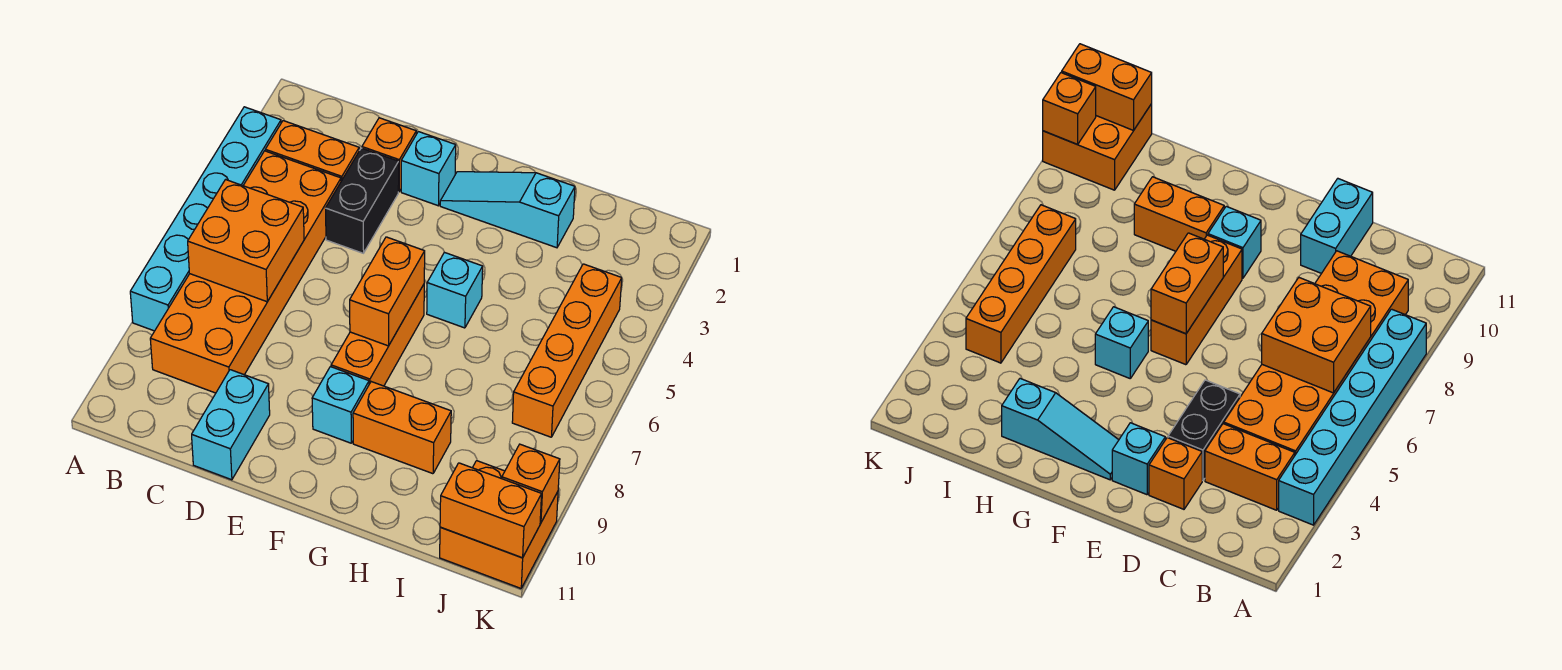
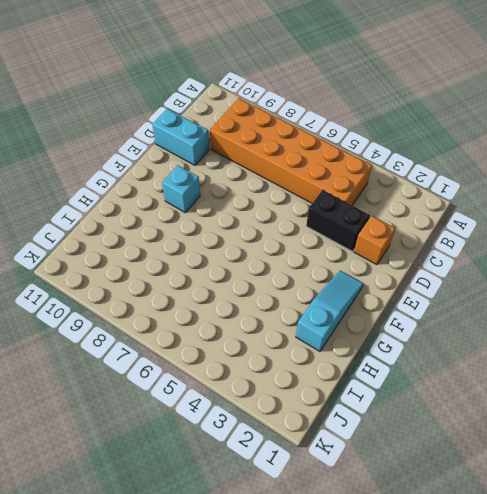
none -> cyan brick A3:A8 level 1
none -> orange brick B3:C3 level 1
none -> cyan brick E2 level 1

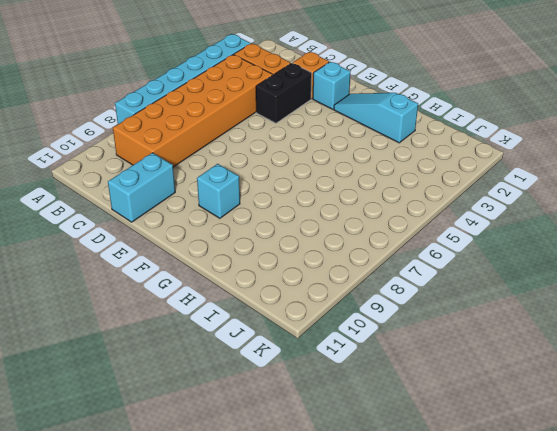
none -> orange brick F6:F8 level 1
none -> cyan brick G5 level 1
none -> orange brick G9:H9 level 1

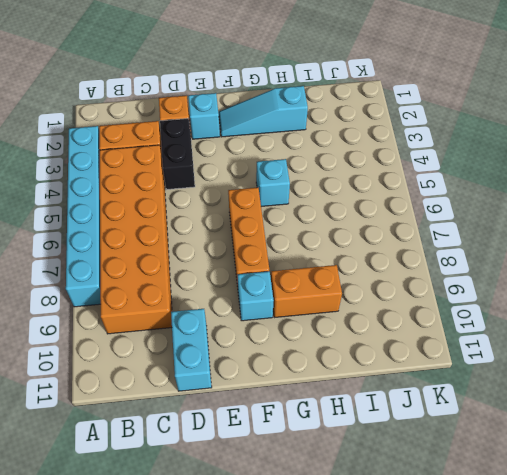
none -> orange brick J4:J7 level 1
none -> orange brick J10:K11 level 1
none -> orange brick B6:C7 level 2

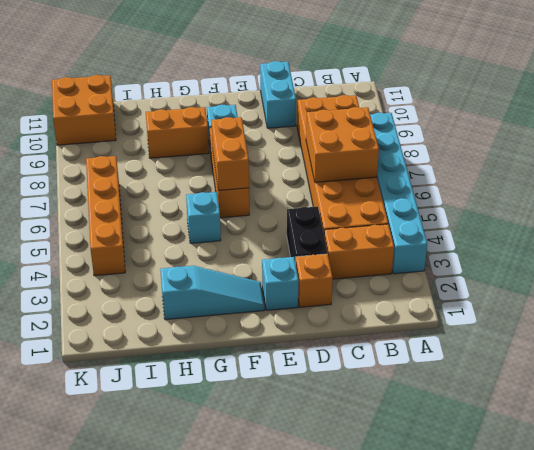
none -> orange brick J11:K11 level 2
none -> orange brick K10 level 2

